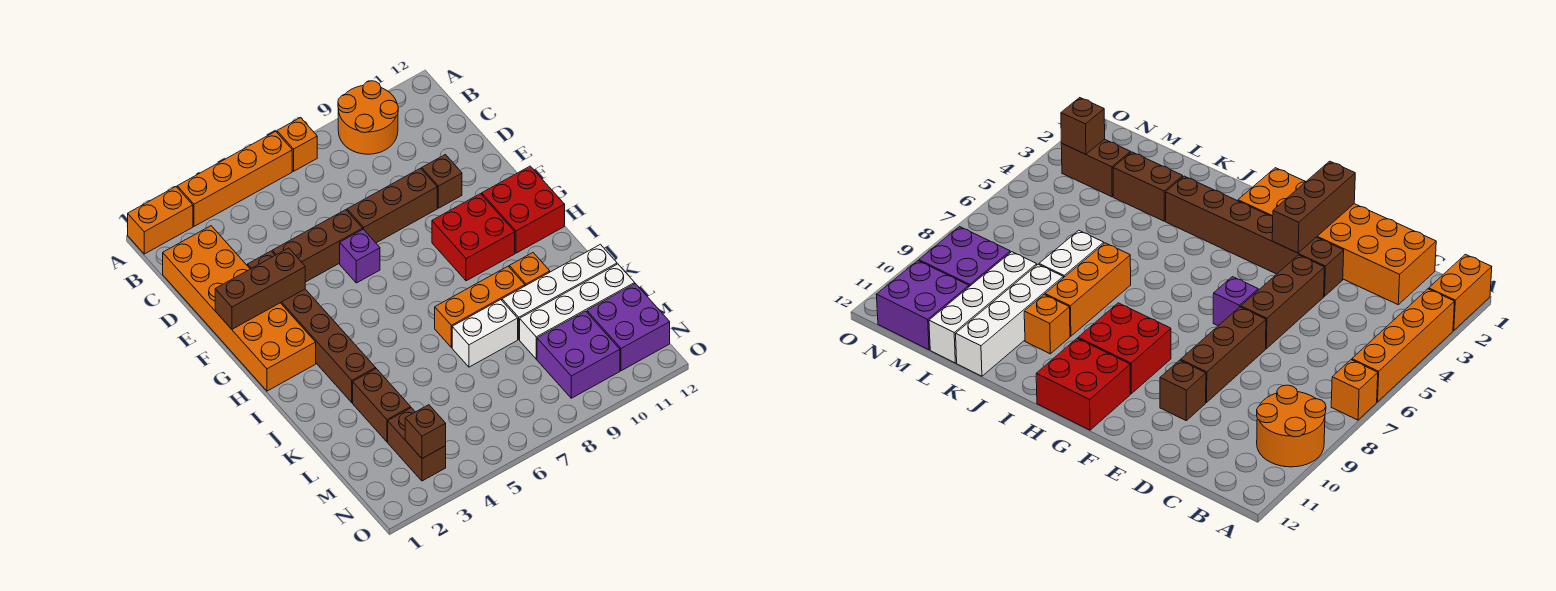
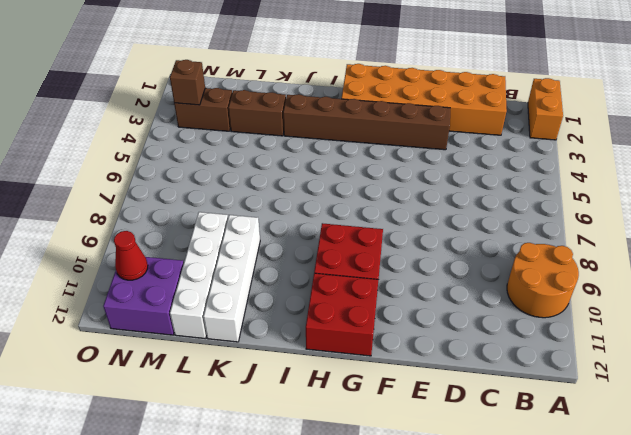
red cone N11 level 2 -> none
none -> orange brick A3:A6 level 1
none -> orange brick A7 level 1
none -> brown brick E4:E6 level 1

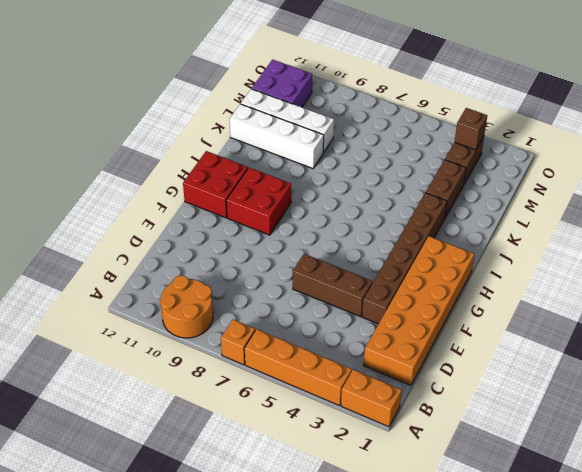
none -> brown brick E7:E9 level 1
none -> brown brick E10 level 1
none -> purple brick F6 level 1

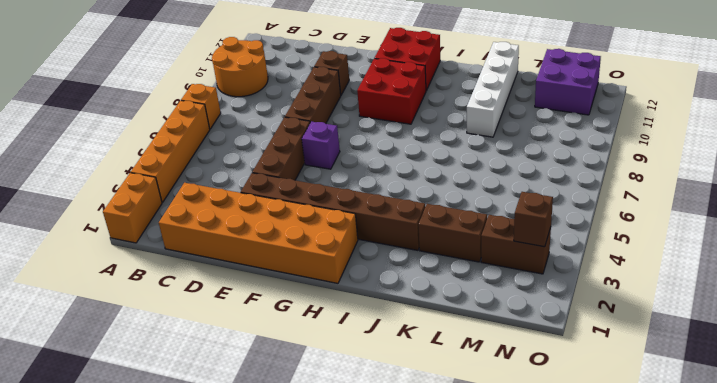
none -> orange brick J7:J9 level 1
none -> orange brick J10 level 1
none -> white brick K7:K8 level 1

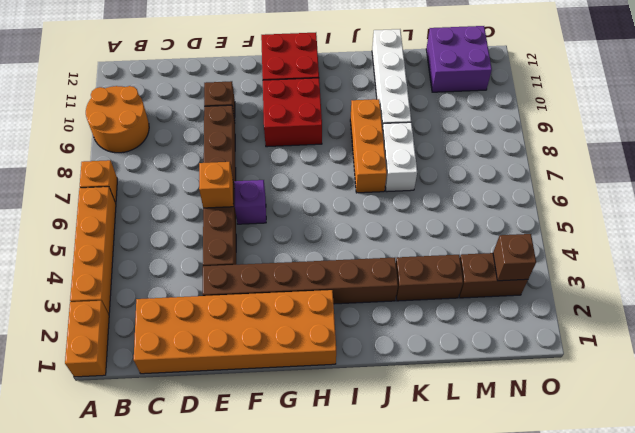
orange brick E6 level 2 -> orange brick J10 level 1
none -> white brick L9:L12 level 1
none -> purple brick M9:N10 level 1
none -> brown brick F1:F3 level 2

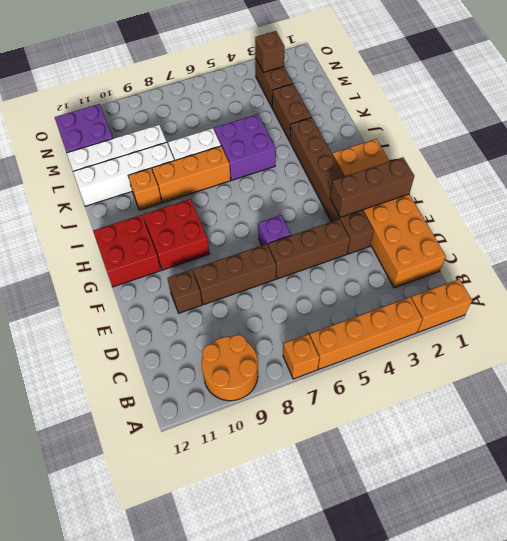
purple brick J5:K6 level 1 -> purple brick M9:N10 level 1

